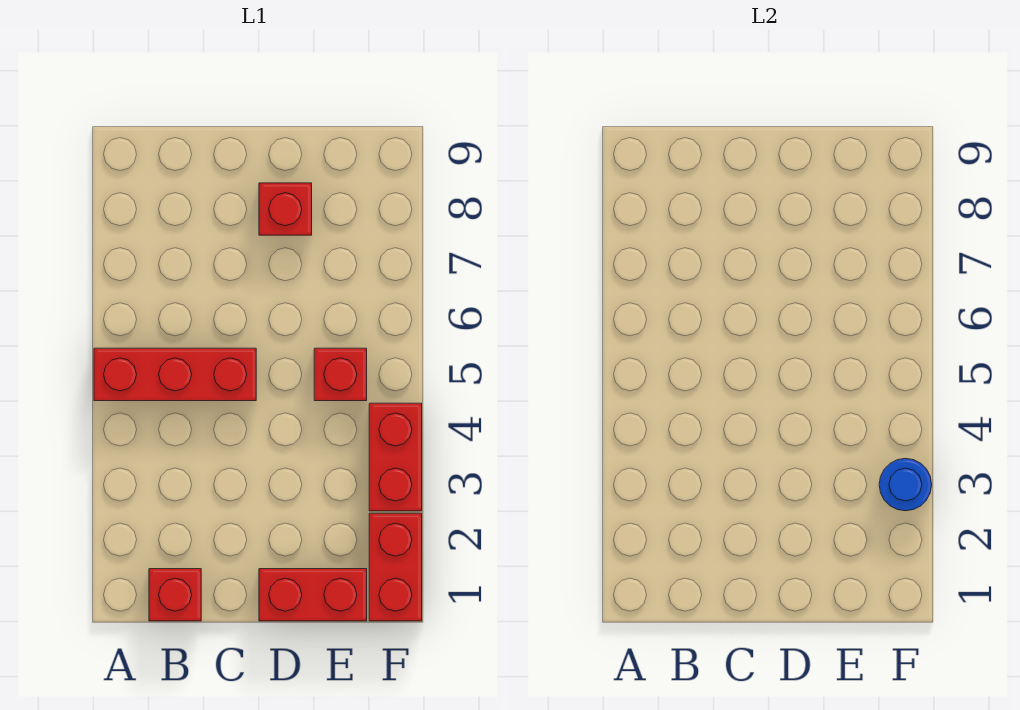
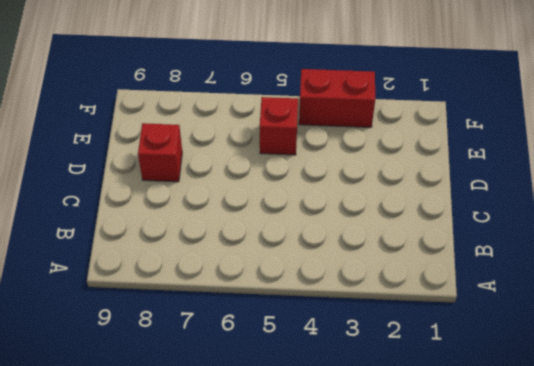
none -> red brick A5:C5 level 1
none -> red brick B1 level 1

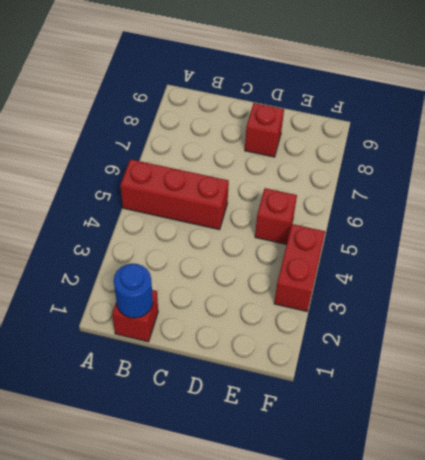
blue round brick B1 level 2 -> blue round brick F3 level 2
none -> red brick D1:E1 level 1
none -> red brick F1:F2 level 1

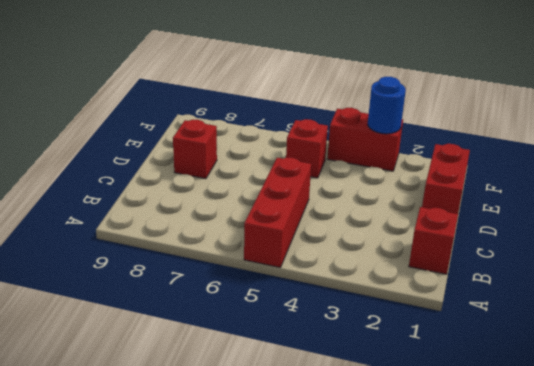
none -> red brick F1:F2 level 1

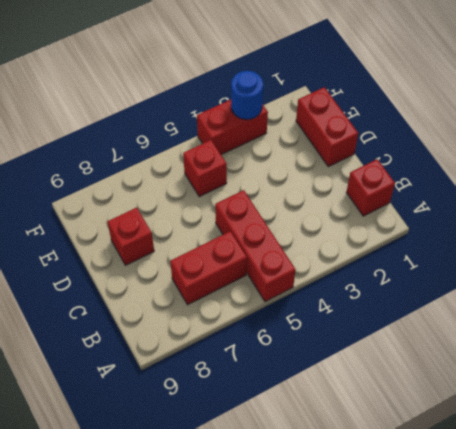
red brick B6:B7 level 1 -> red brick F1:F2 level 1

